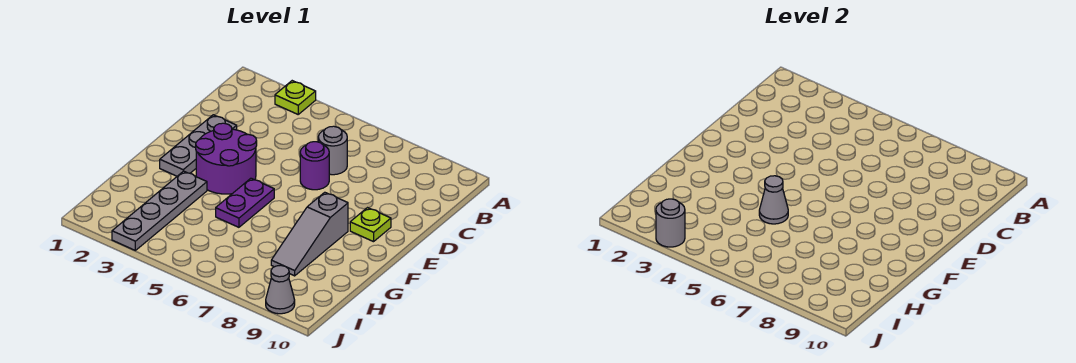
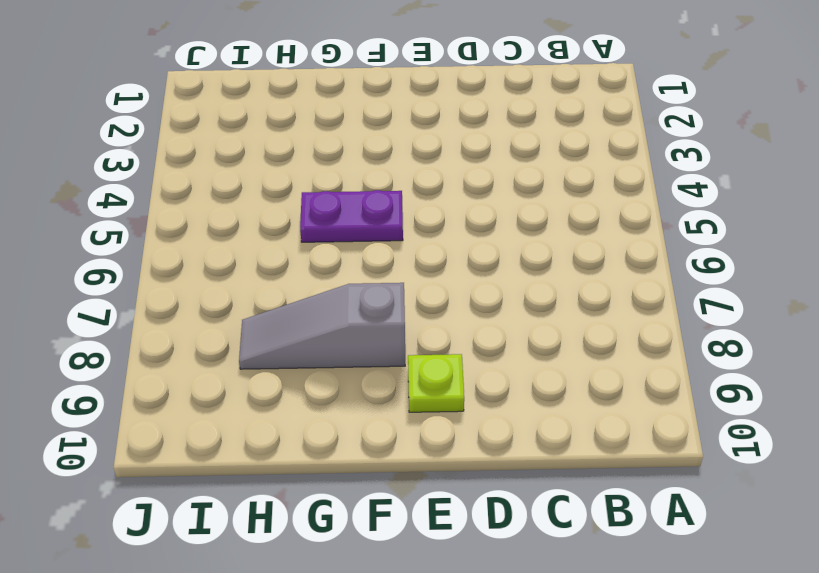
none -> lime plate A3 level 1
none -> grey round brick C6 level 1
none -> grey plate D2:F2 level 1

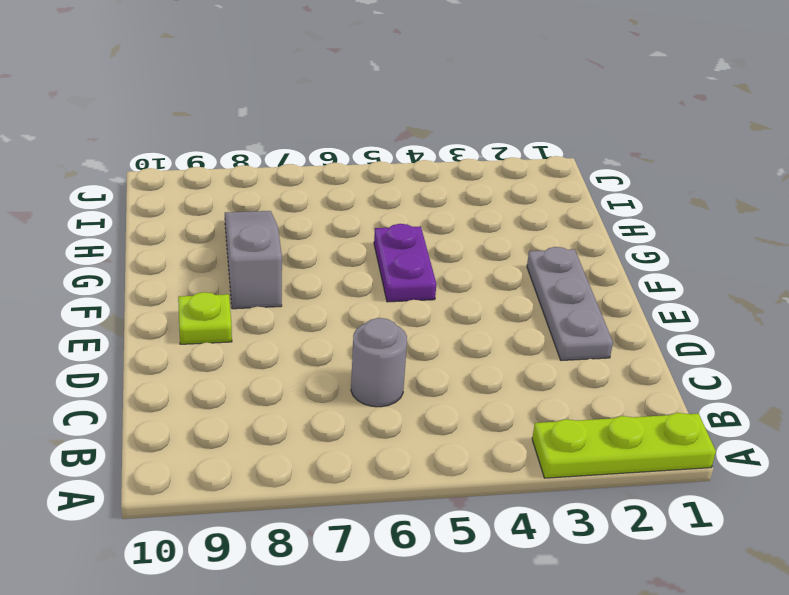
lime plate A1:A3 level 1 -> lime plate A3 level 1
none -> purple round brick D6 level 1
none -> purple round brick E3:F4 level 1
none -> grey plate G3:J3 level 1

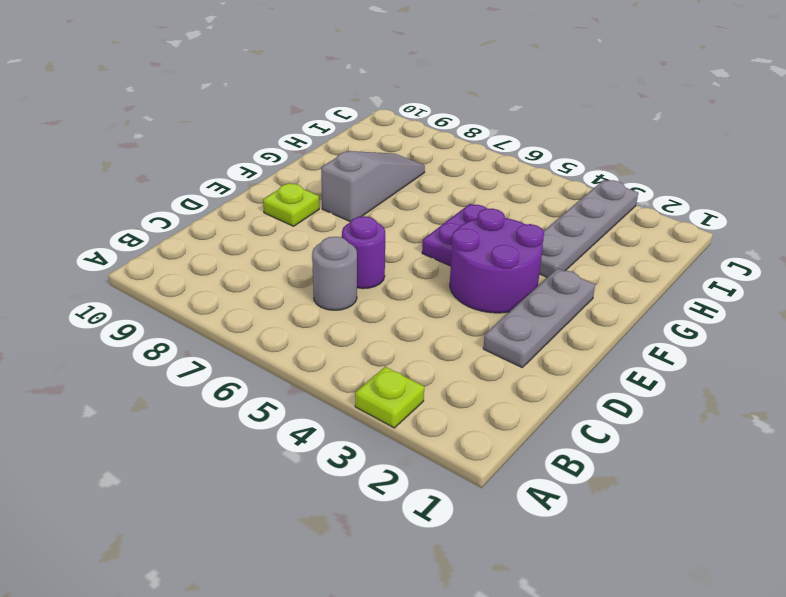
none -> grey cone J9 level 1
none -> grey cone G5 level 2
none -> grey round brick J3 level 2

